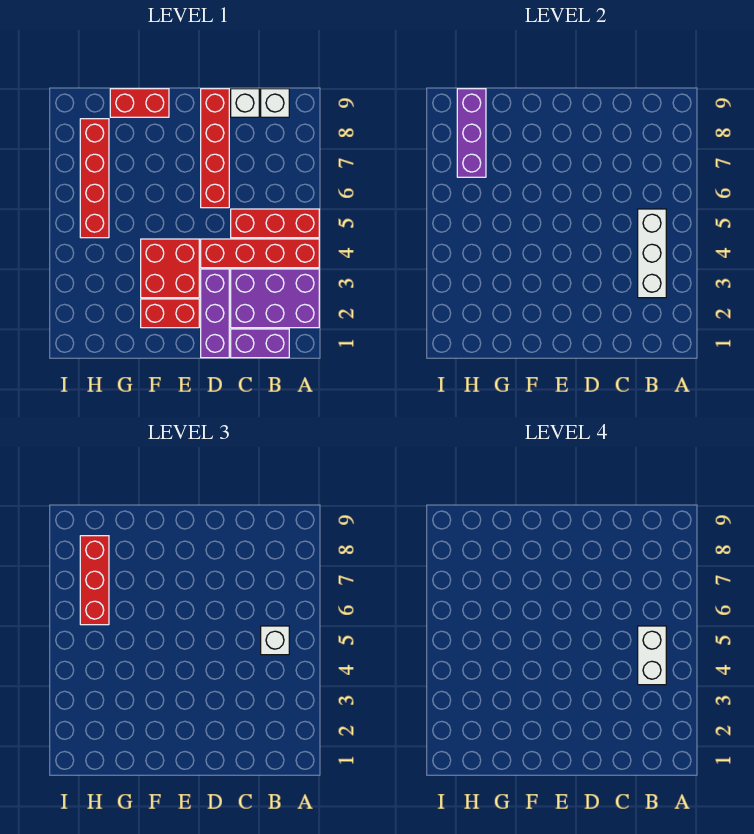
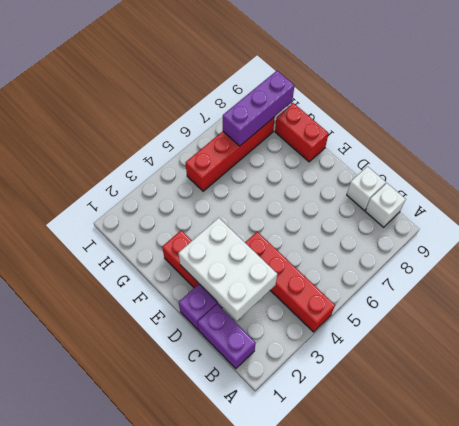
white brick C2:E3 level 2 -> none
none -> purple brick A2:C3 level 1
none -> red brick A5:C5 level 1
none -> red brick D6:D9 level 1

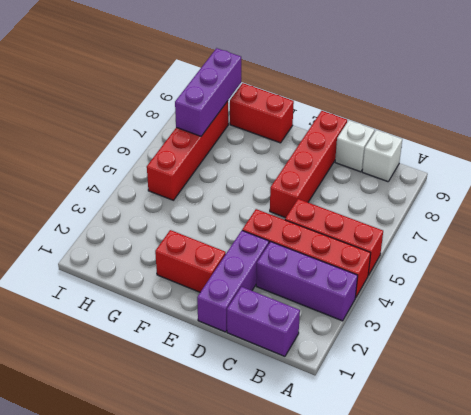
purple brick A3:C3 level 1 -> purple brick A2:C3 level 1
none -> red brick E3:F4 level 1
none -> white brick B3:B5 level 2
none -> white brick B5 level 3

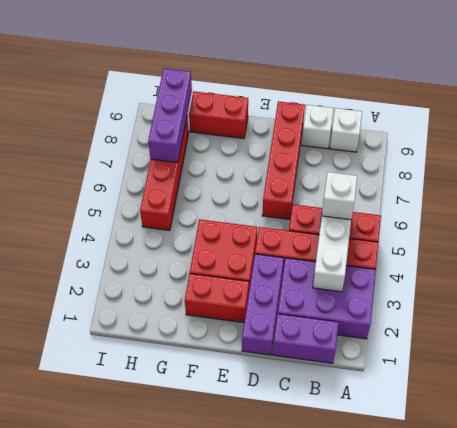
none -> red brick H6:H8 level 3
none -> white brick B4:B5 level 4

